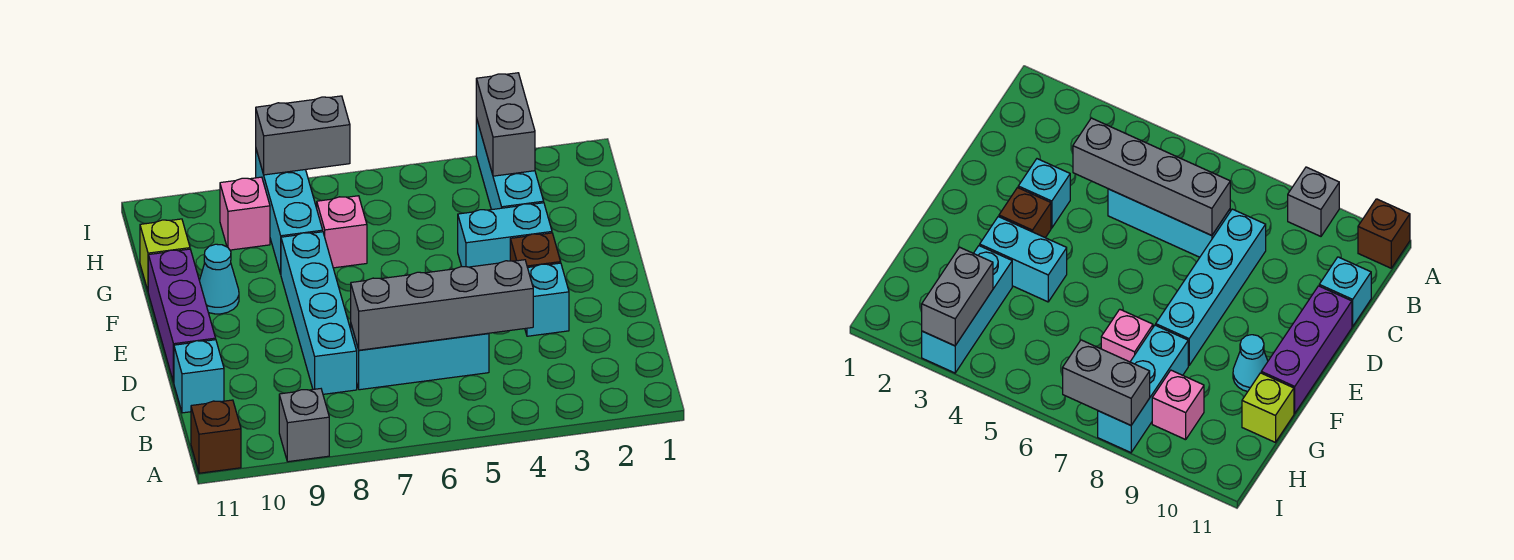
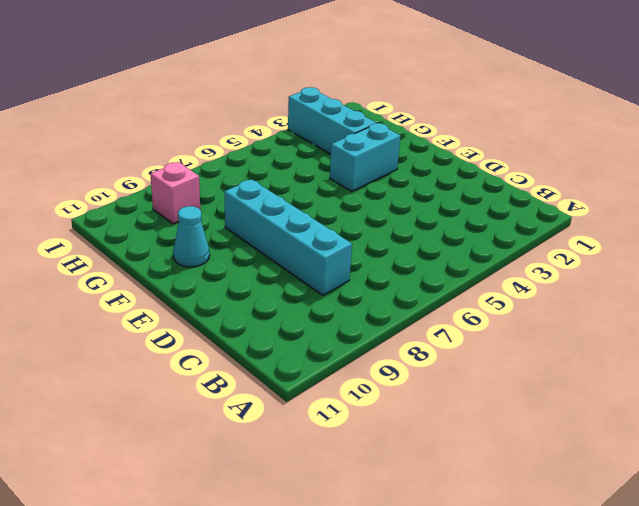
none -> grey brick A9 level 1
none -> brown brick A11 level 1
none -> cyan brick C5:C7 level 1

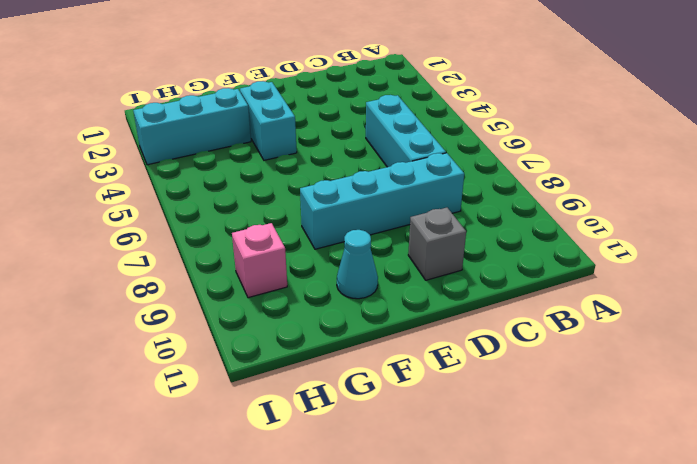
grey brick D10 level 1 -> grey brick A9 level 1
none -> brown brick A11 level 1
none -> cyan brick C11 level 1
none -> cyan brick D3 level 1

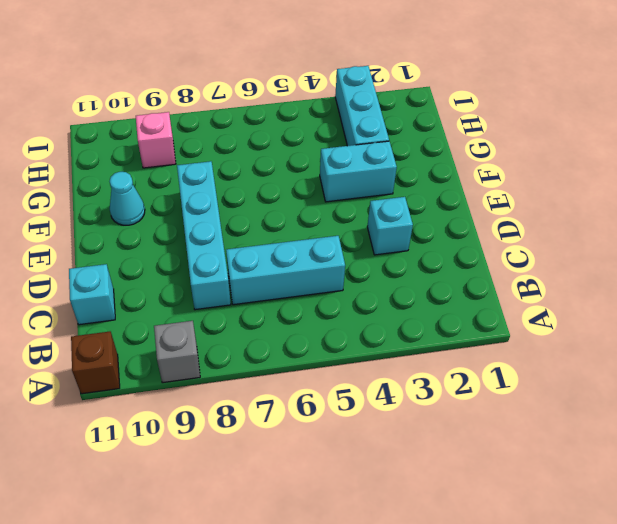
none -> purple brick D11:F11 level 1
none -> brown brick E3 level 1
none -> pink brick G7 level 1

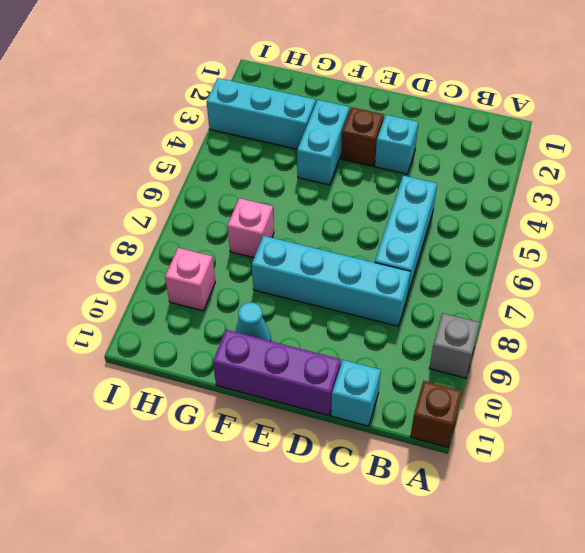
none -> cyan brick G8:I8 level 1
none -> lime brick G11 level 1
none -> grey brick C4:C7 level 2

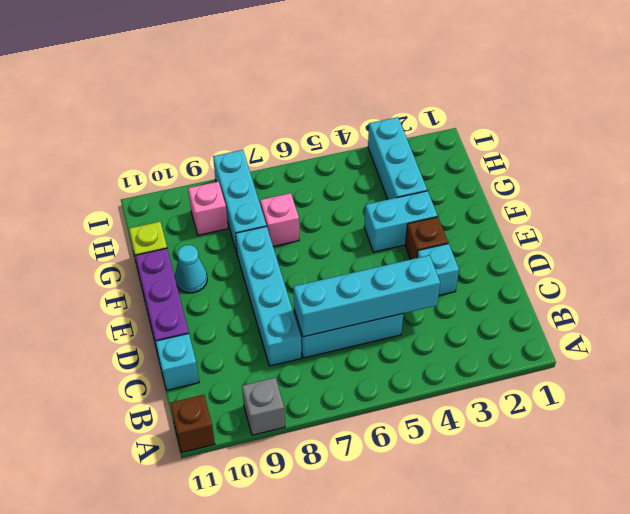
cyan brick C4:C7 level 2 -> grey brick C4:C7 level 2
none -> grey brick H3:I3 level 2
none -> grey brick I7:I8 level 2

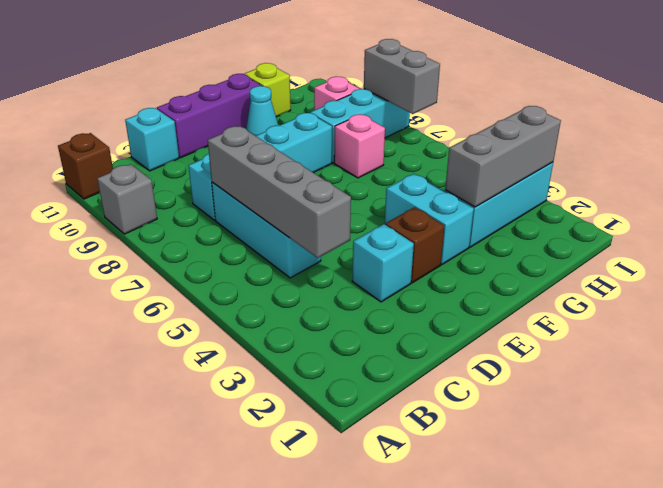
grey brick G3:I3 level 2 -> grey brick H3:I3 level 2

